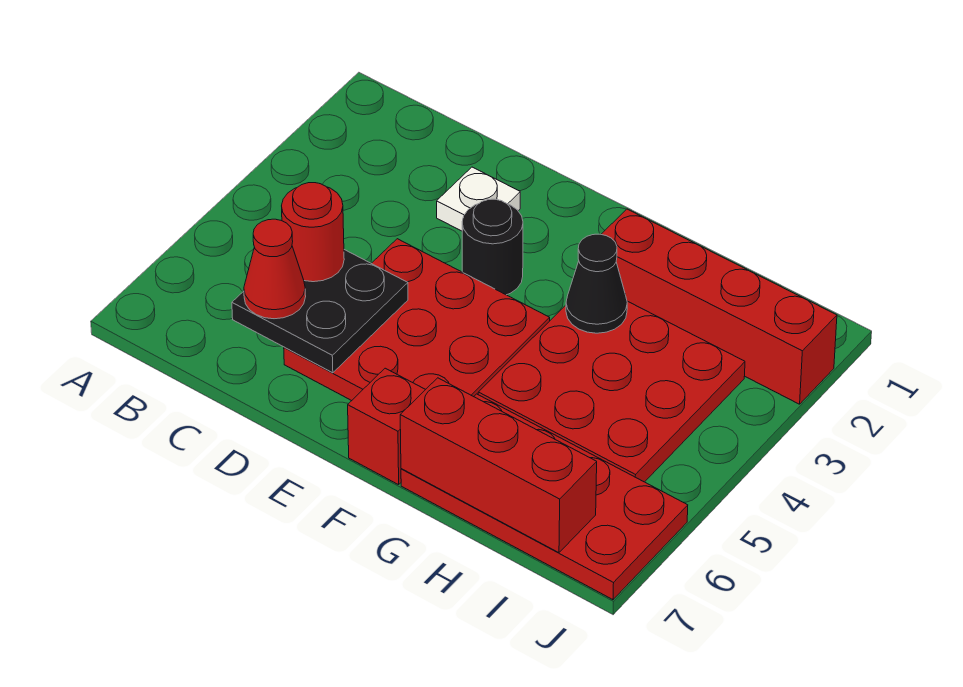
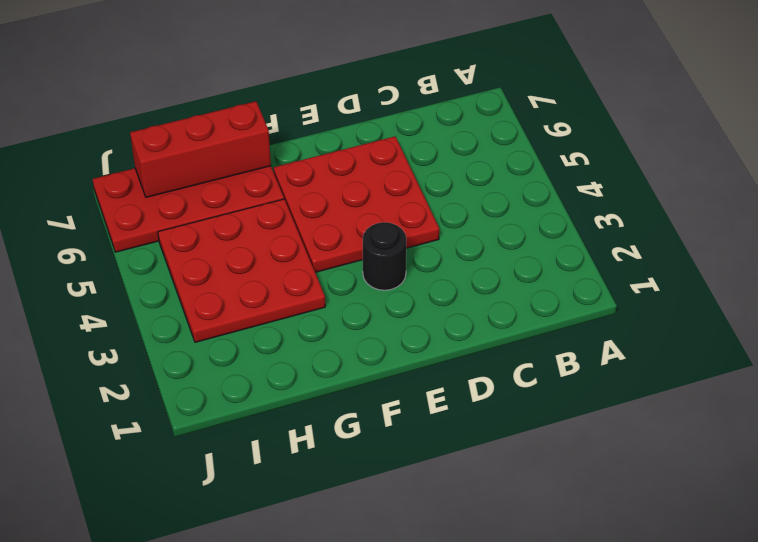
none -> white plate D2 level 1
none -> red brick F7 level 1
none -> red brick G2:J2 level 1

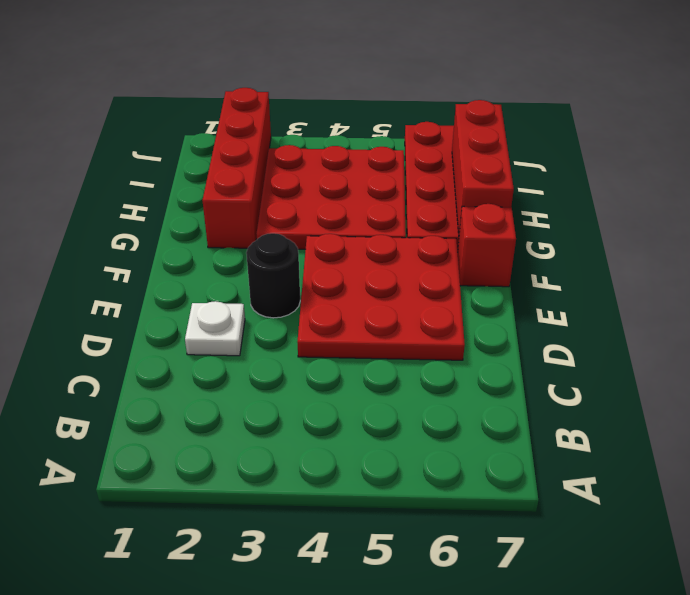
none -> black plate C5:D6 level 2
none -> black cone G3 level 2
none -> red round brick C5 level 3

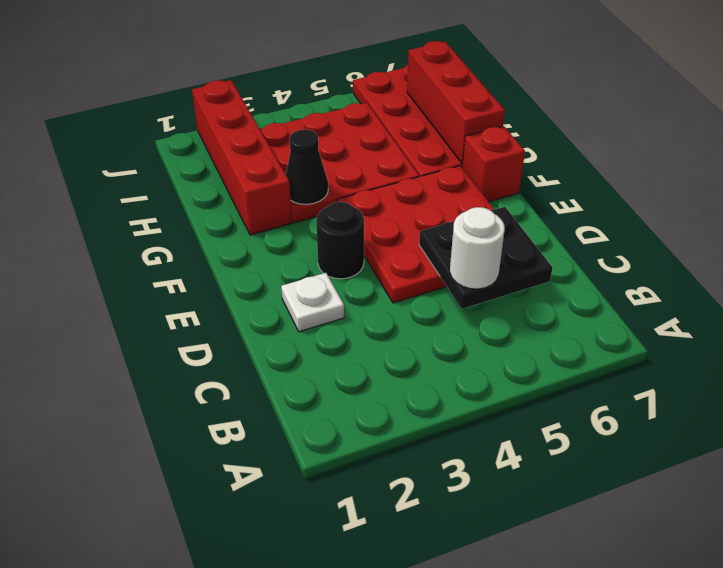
white round brick C5 level 3 -> red round brick C5 level 3
none -> red cone C6 level 3

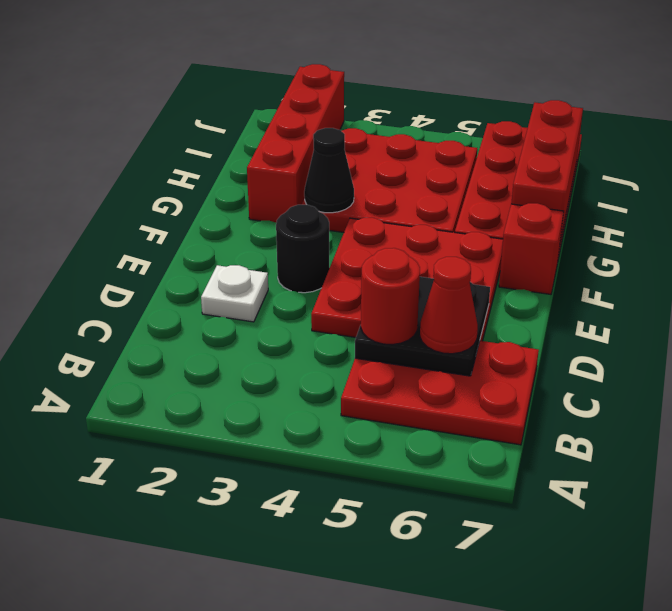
red plate B5:C7 level 1 -> none

